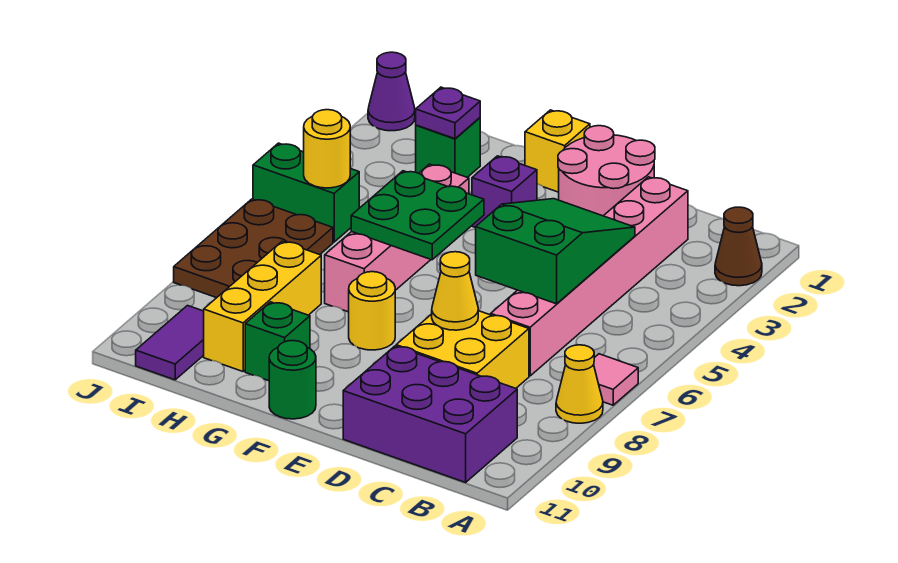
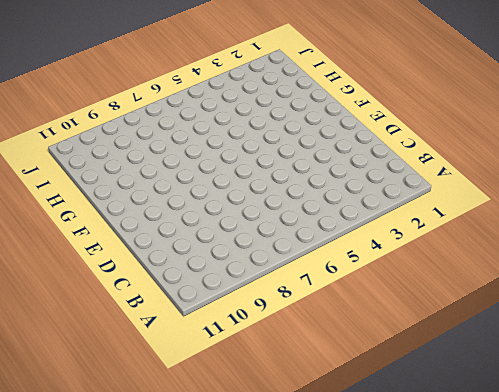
none -> brown cone A2 level 1
none -> pink tile A7 level 1
none -> yellow cone A8 level 1

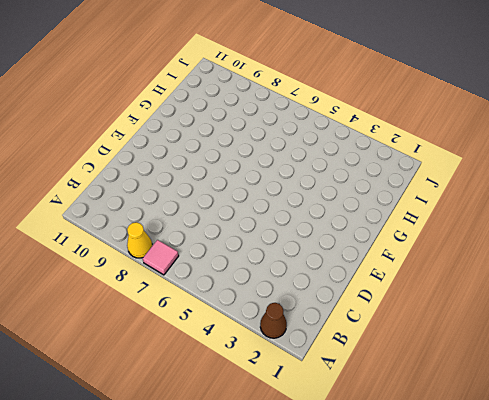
none -> purple brick B10:D11 level 1
none -> pink brick C2:C7 level 1
none -> yellow brick C8:D9 level 1

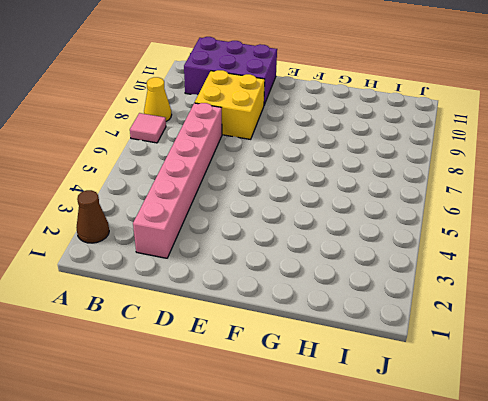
none -> pink round brick D1:E2 level 1
none -> yellow brick F1 level 1
none -> purple brick F3 level 1

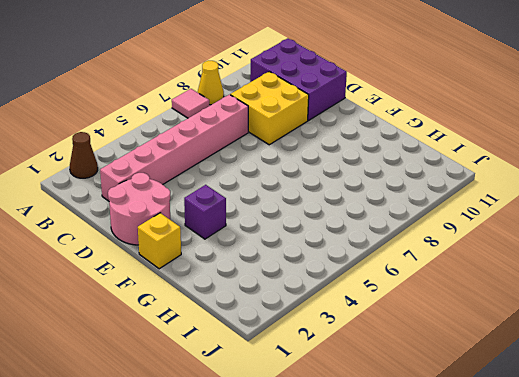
none -> yellow round brick F8 level 1
none -> green round brick F11 level 1
none -> pink brick G4:G7 level 1

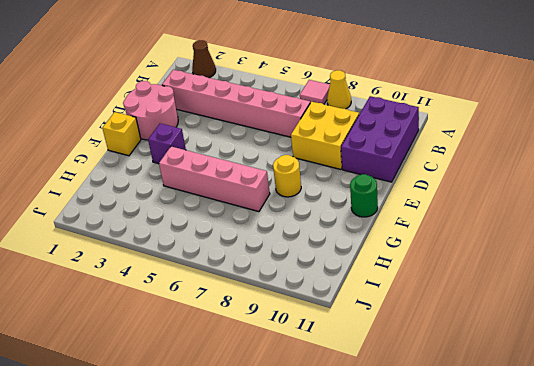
none -> green brick G10 level 1
none -> green brick H2 level 1
none -> yellow brick H8:H10 level 1

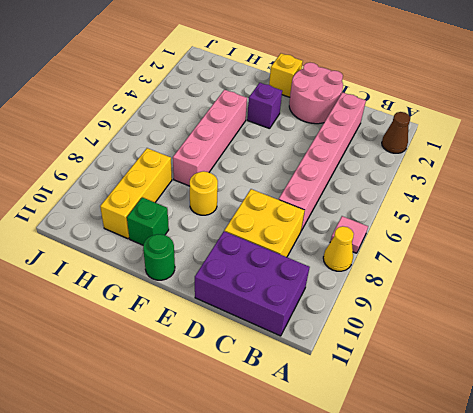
none -> green brick H2 level 1
none -> green brick I5:J5 level 1
none -> brown plate I6:J8 level 1

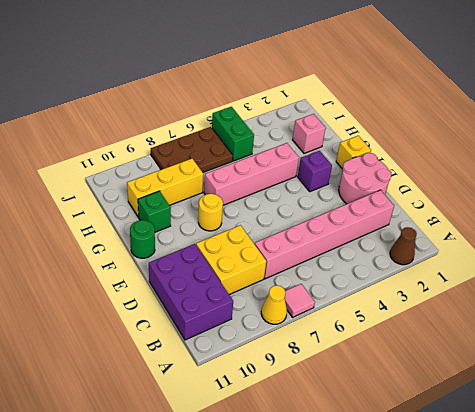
pink brick H2 level 1 -> green brick H2 level 1
none -> purple tile I10:I11 level 1
none -> purple cone J1 level 1
none -> green slope C4:D6 level 2 top 6

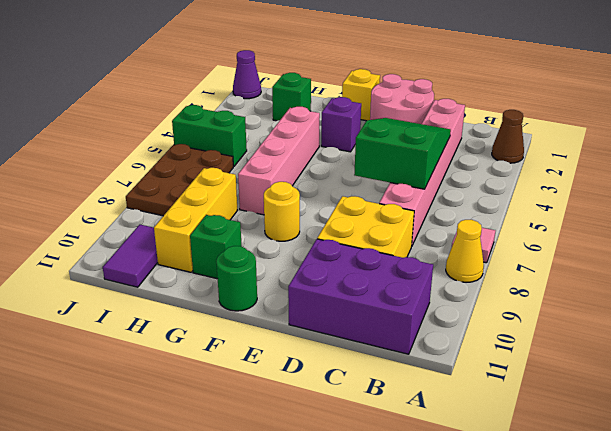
none -> yellow cone D8 level 2
none -> green plate F5:G6 level 2
none -> purple plate H2 level 2

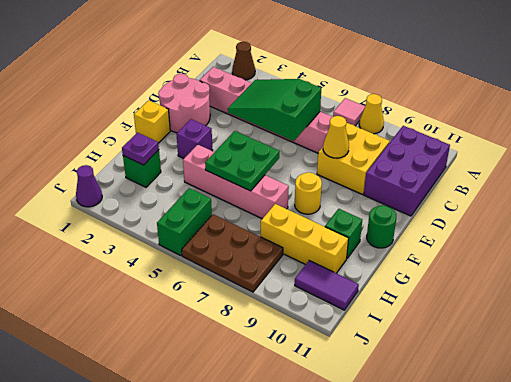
none -> yellow round brick I5 level 2

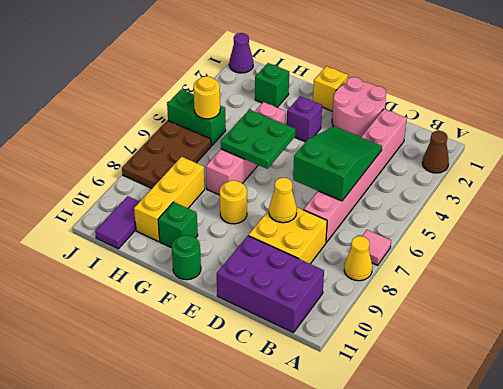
none -> purple plate H2 level 2

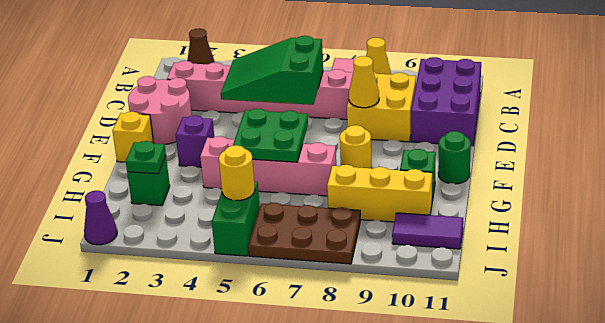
green plate H2 level 2 -> purple plate H2 level 2

